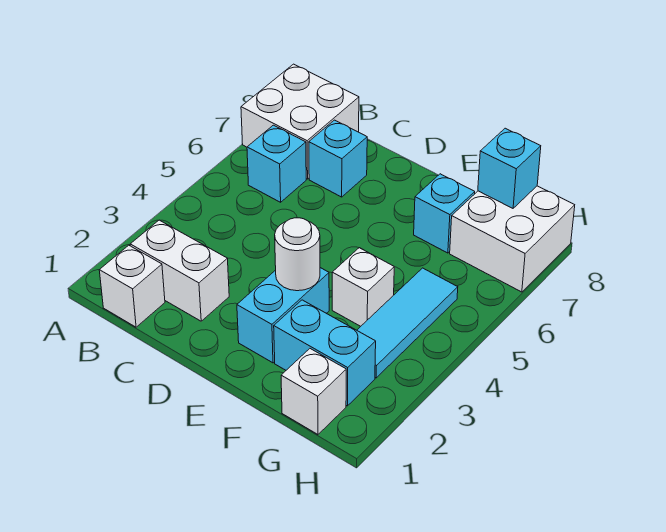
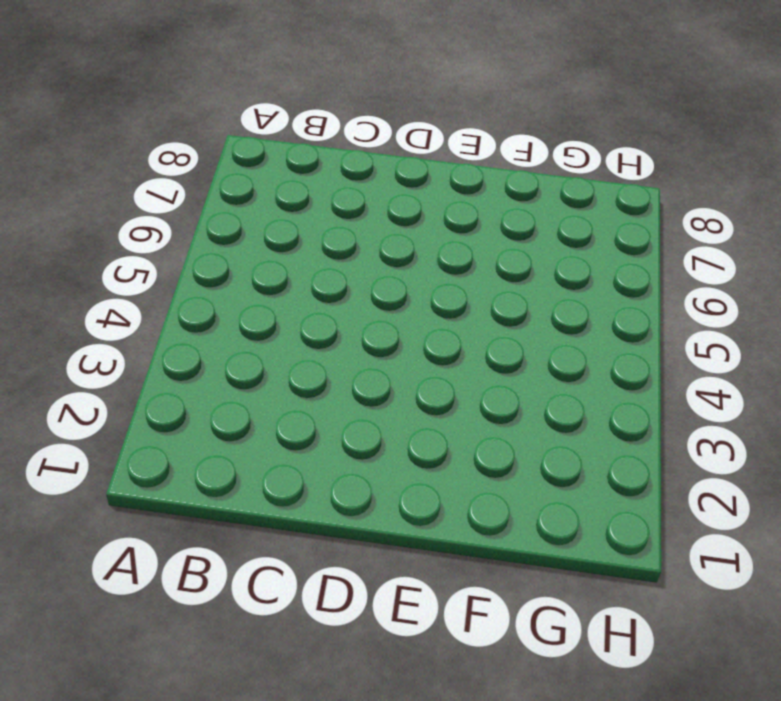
none -> white brick A7:B8 level 1
none -> white brick B1 level 1
none -> white brick B2:C2 level 1

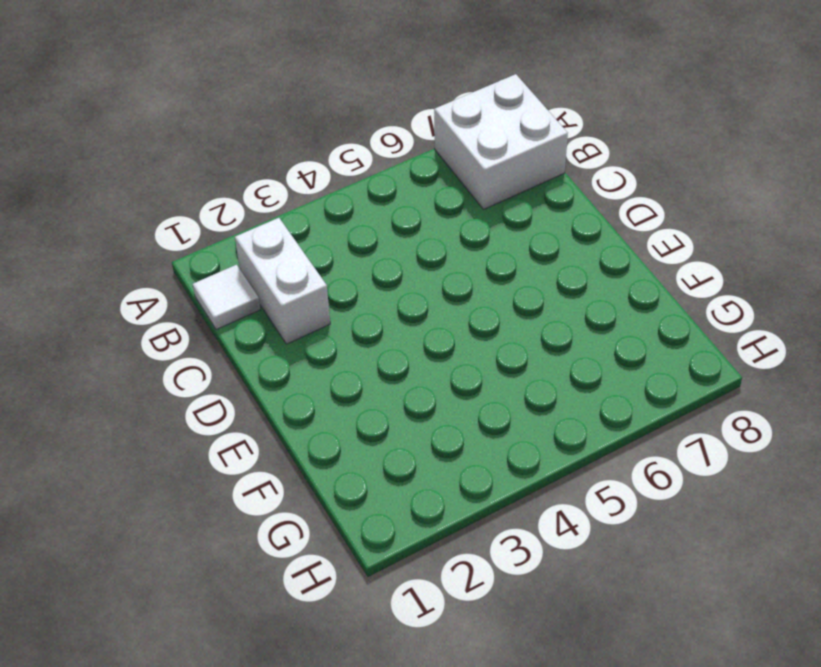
white tile B1 level 1 -> white brick B1 level 1
none -> cyan brick B6 level 1
none -> cyan brick C7 level 1
none -> cyan brick E2:E3 level 1

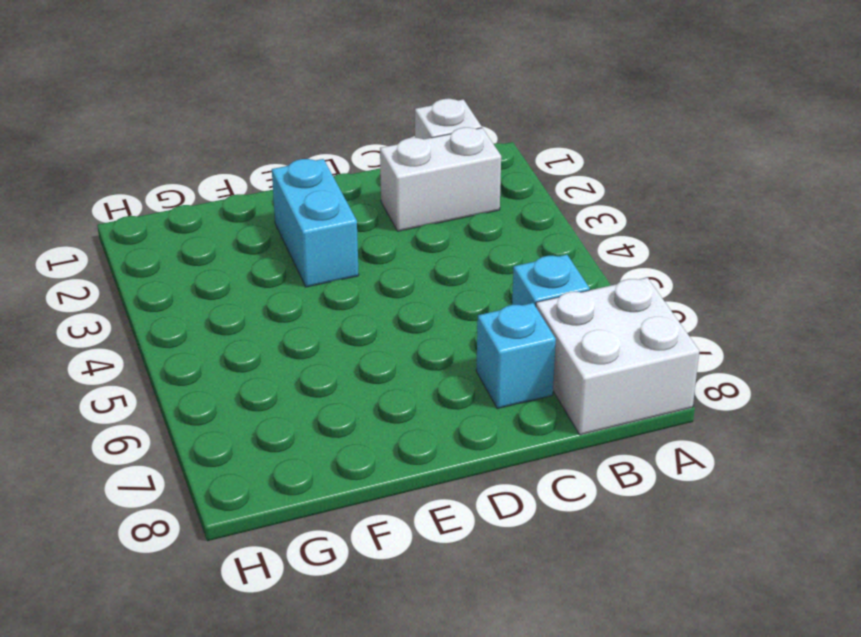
none -> cyan brick F2:G2 level 1
none -> white brick F4 level 1
none -> cyan brick F7 level 1

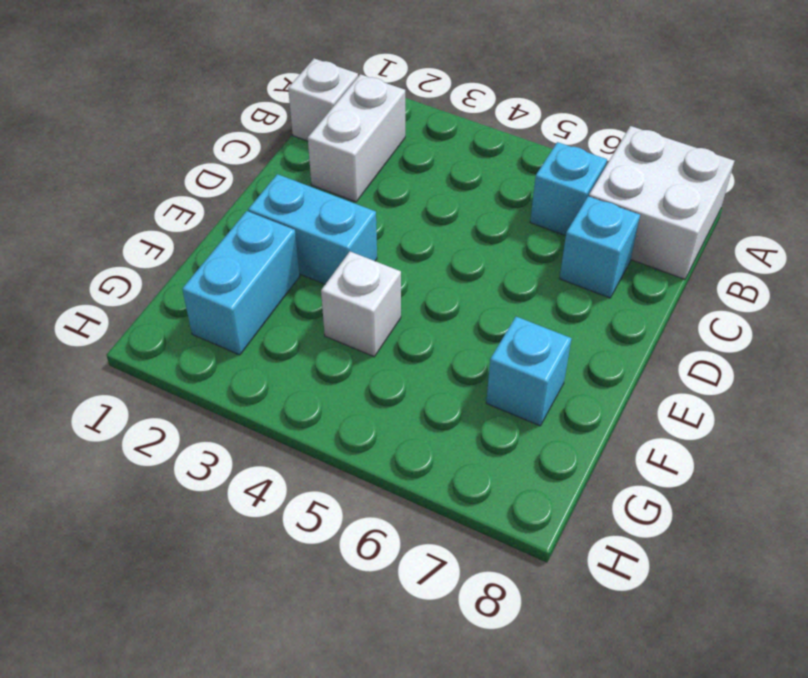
none -> white brick G1 level 1
none -> cyan tile G3:G5 level 1
none -> white brick G7:H8 level 1

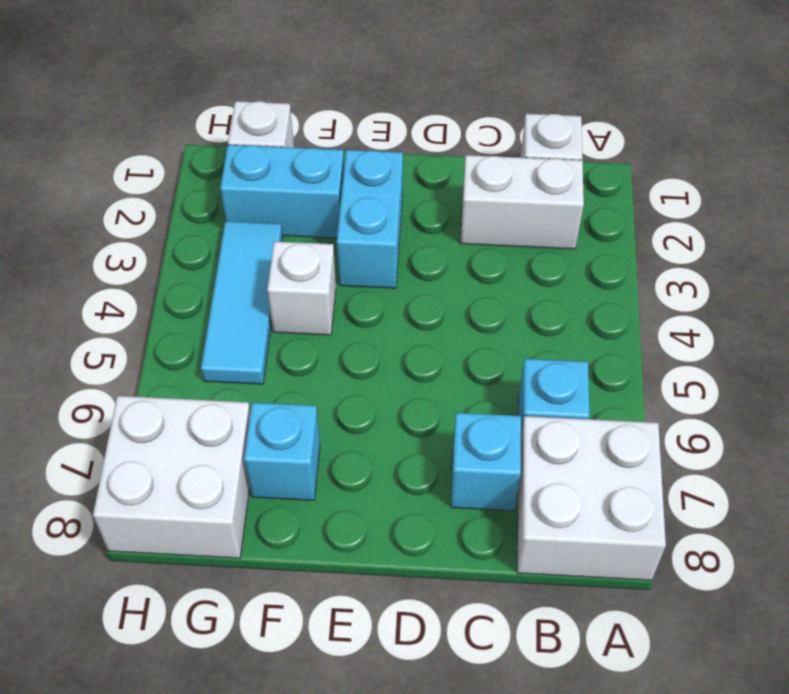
none -> white round brick E3 level 2
none -> cyan brick G8 level 2

